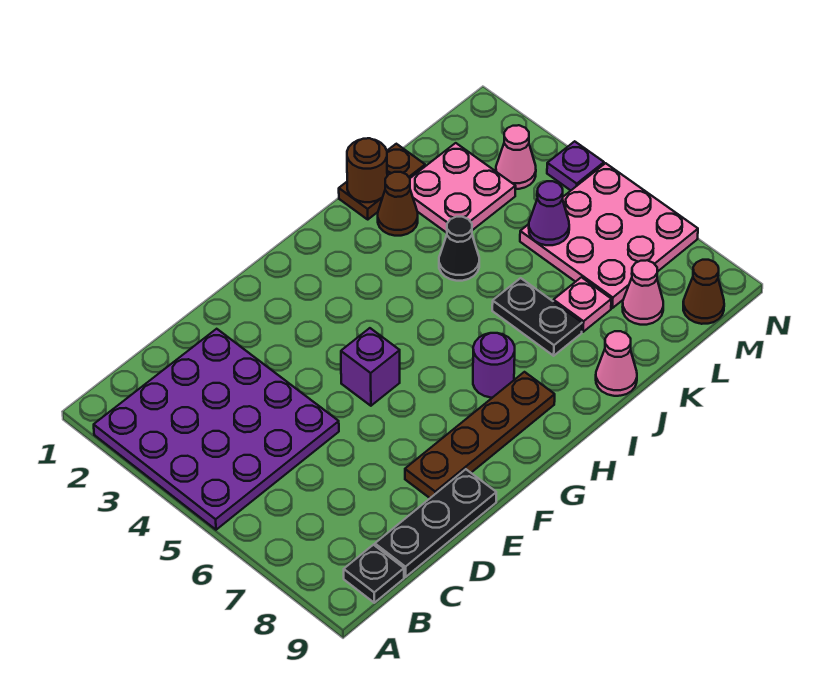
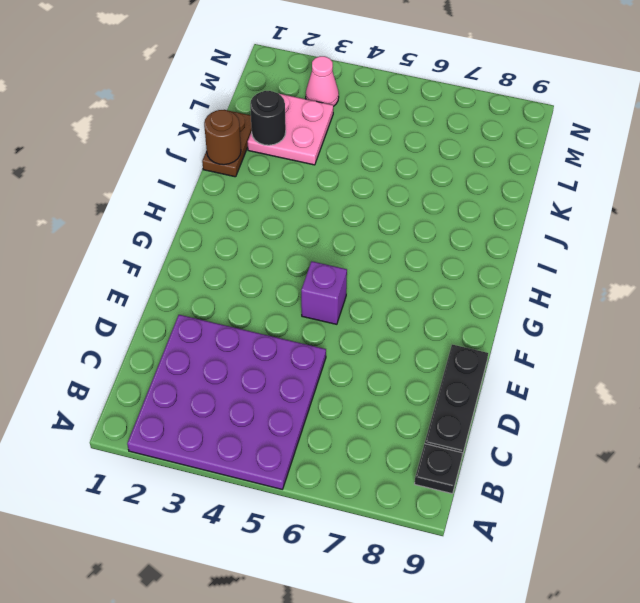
black round brick K2 level 2 -> none
none -> brown plate E8:H8 level 1
none -> purple round brick H7 level 1
none -> brown cone J2 level 1

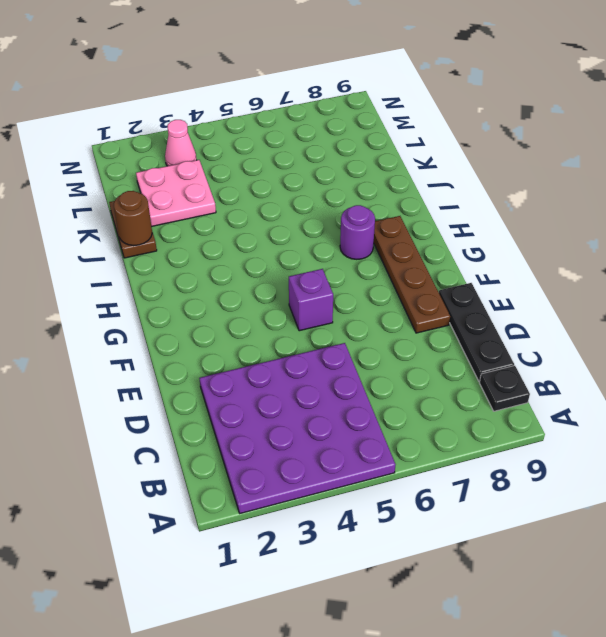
none -> brown cone J2 level 1
none -> black cone J4 level 1
none -> black plate J6:J7 level 1

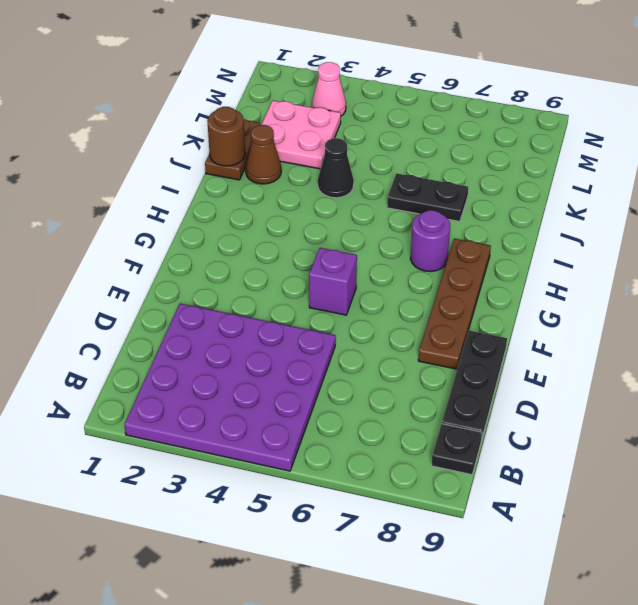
none -> pink cone J9 level 1
none -> pink plate K7 level 1
none -> pink plate L5:N7 level 1

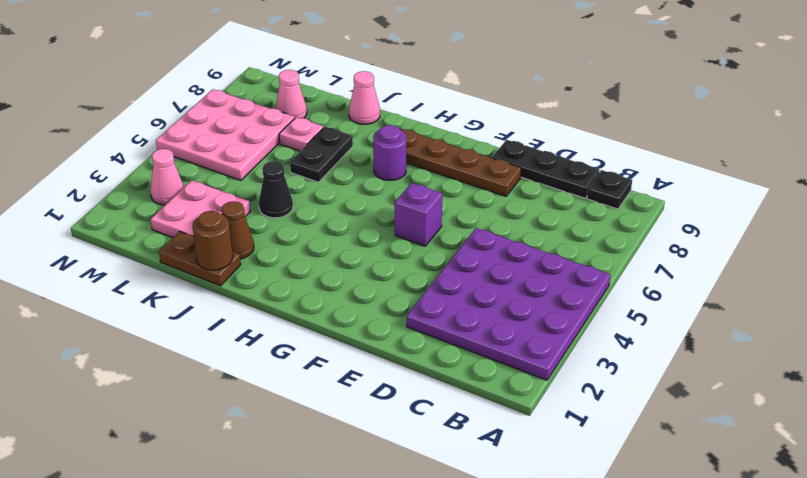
none -> brown cone M9 level 1
none -> purple plate N4 level 1
none -> purple cone L5 level 2

